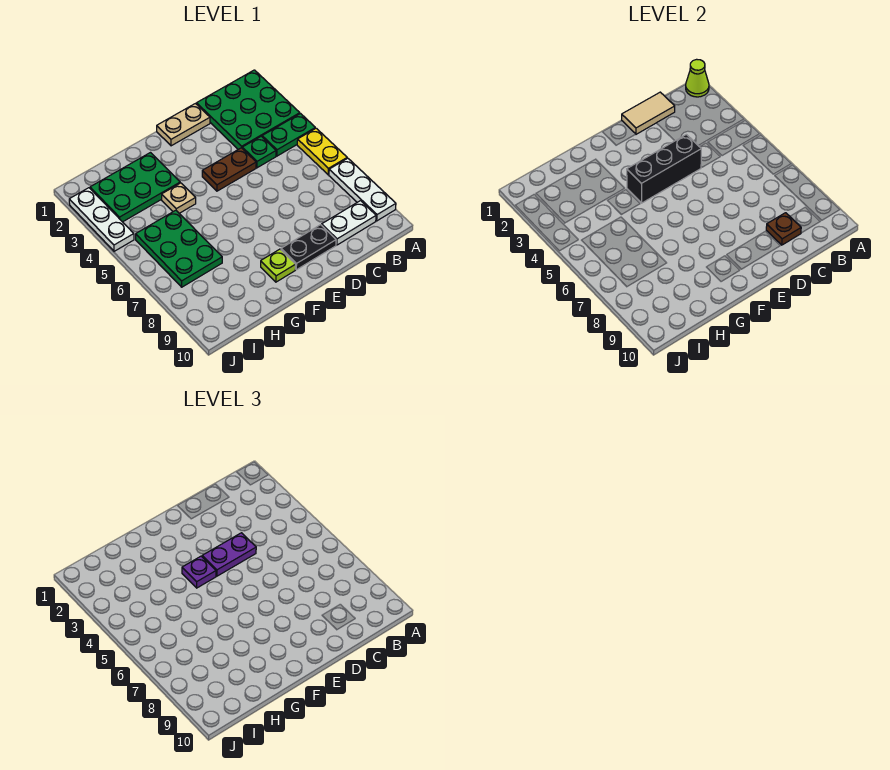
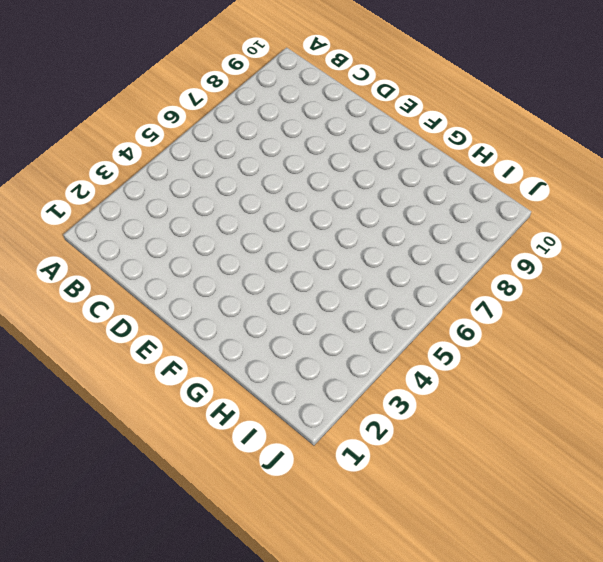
none -> green plate A1:C3 level 1
none -> green plate A4:B4 level 1
none -> yellow plate A5:A6 level 1

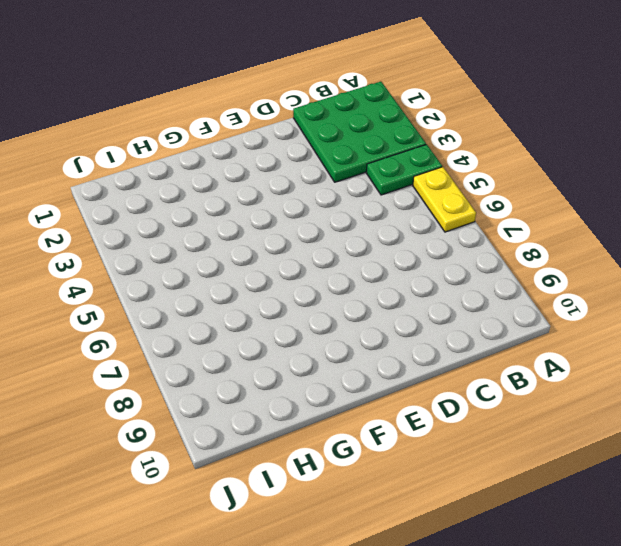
none -> white plate A7:A9 level 1
none -> white plate B9:C9 level 1
none -> green plate C4 level 1

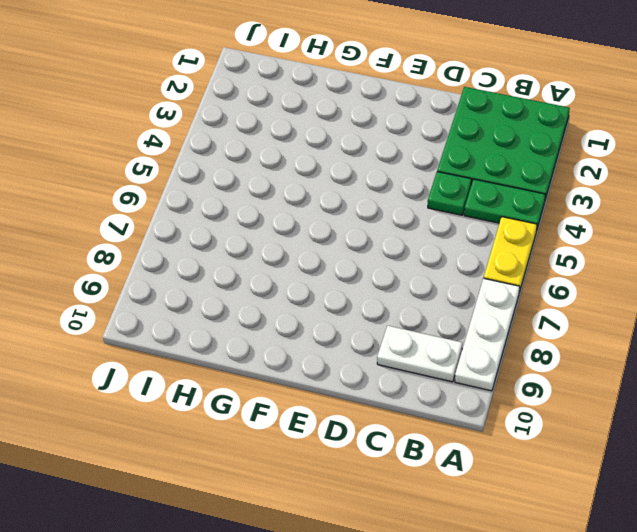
none -> tan plate D1:E1 level 1
none -> brown plate D4:E4 level 1
none -> black plate D9:E9 level 1

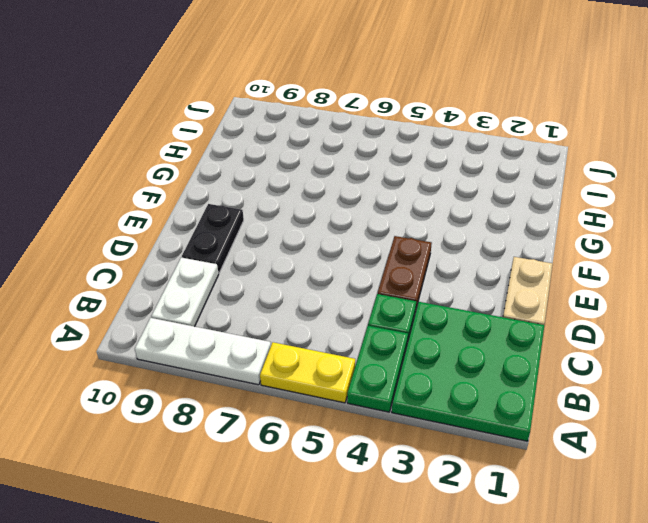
none -> lime plate F9 level 1
none -> green plate G2:I3 level 1
none -> tan plate G4 level 1

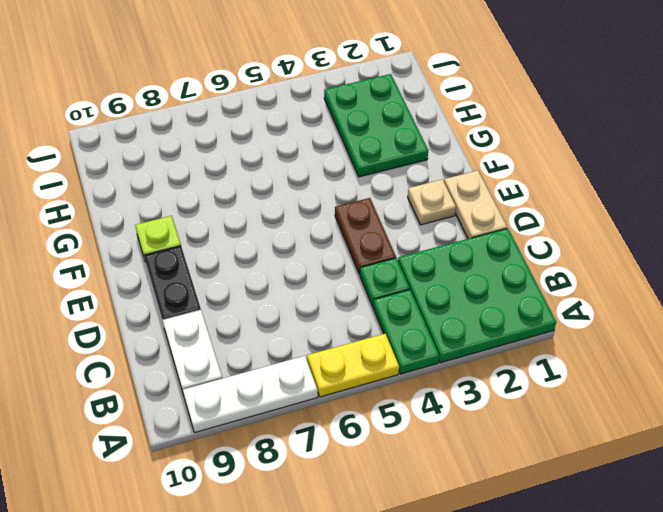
tan plate E2 level 1 -> tan plate G4 level 1
none -> green plate H5:I7 level 1
none -> white plate J2:J4 level 1
none -> lime cone A1 level 2

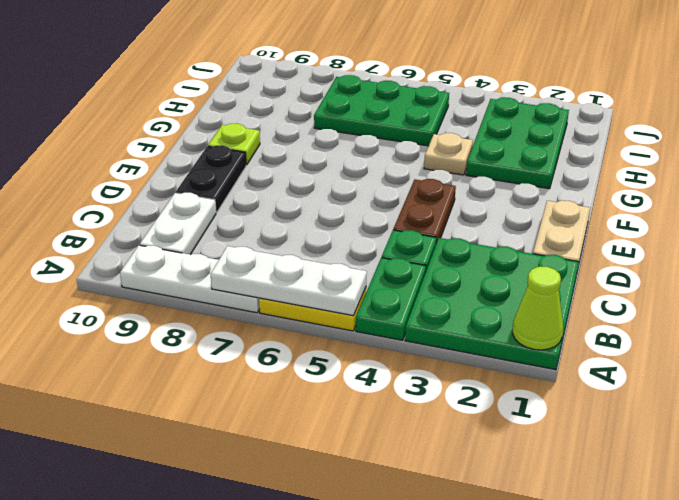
white plate A5:A7 level 2 -> white plate J2:J4 level 1
none -> tan tile C1:D1 level 2
none -> brown plate C9 level 2
none -> black brick D4:F4 level 2

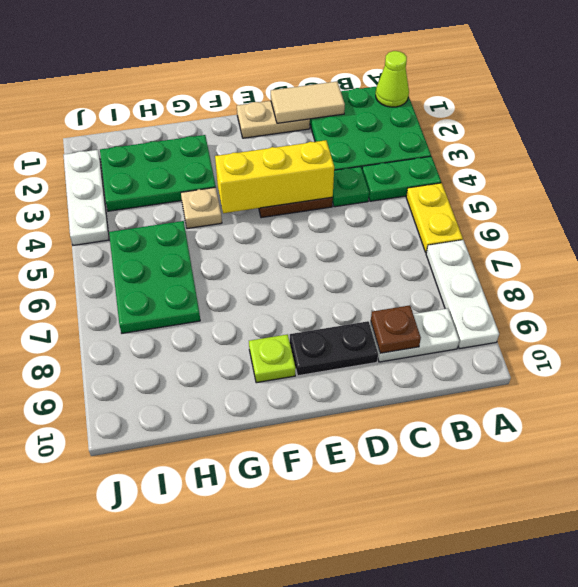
yellow brick D4:F4 level 2 -> black brick D4:F4 level 2
none -> purple plate D4:E4 level 3
none -> purple plate F4 level 3

